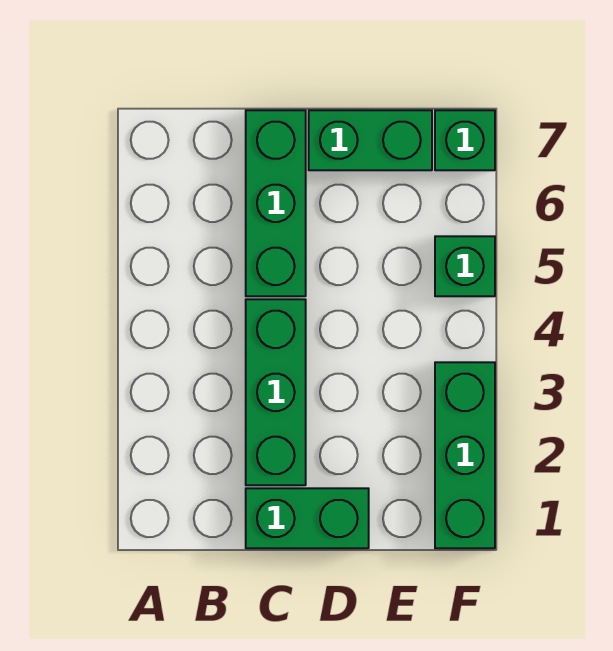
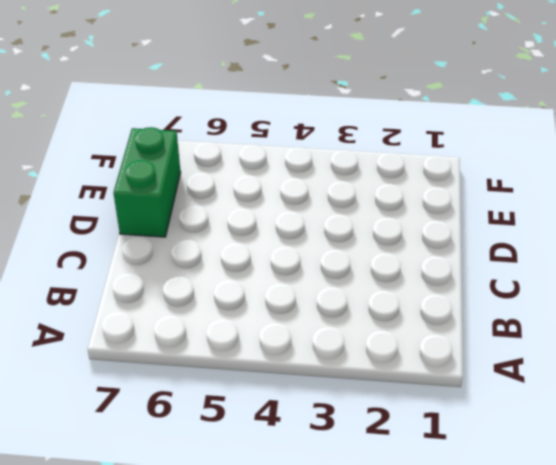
none -> green brick C1:D1 level 1
none -> green brick C2:C4 level 1

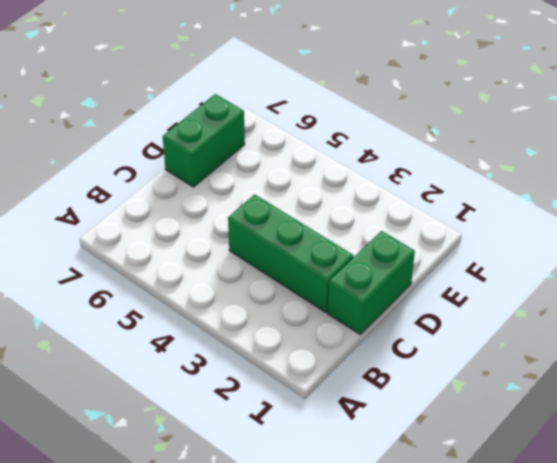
none -> green brick C5:C7 level 1
none -> green brick F1:F3 level 1

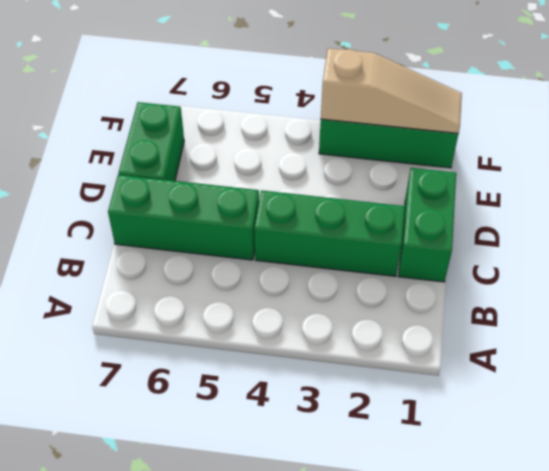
tan slope F1:F3 level 2 top 3 -> none
none -> green brick F5 level 1
none -> green brick F7 level 1

